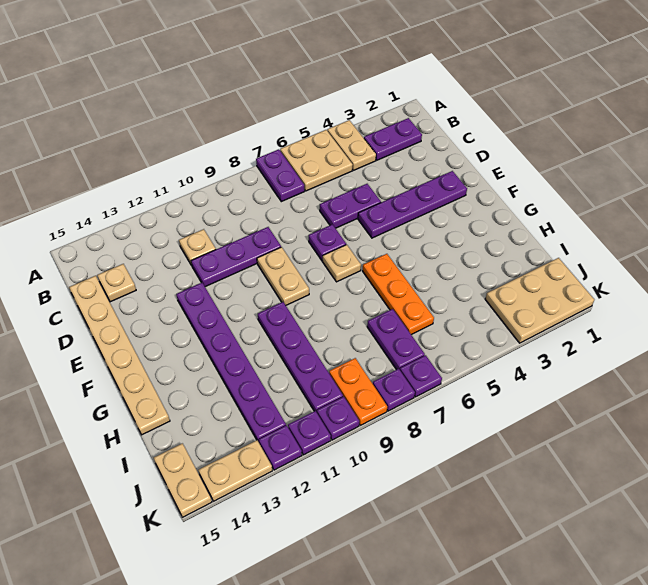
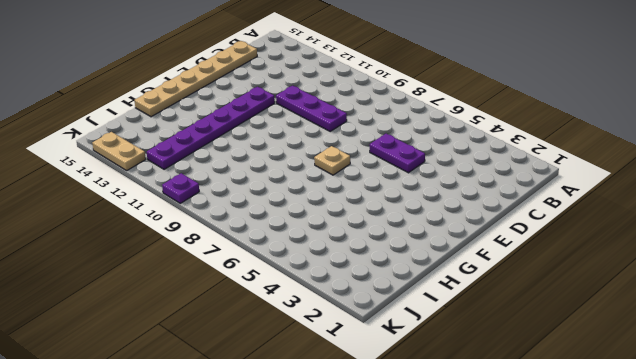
none -> tan plate A4:B4 level 1
none -> tan plate A5:B6 level 1
none -> purple plate A7:B7 level 1

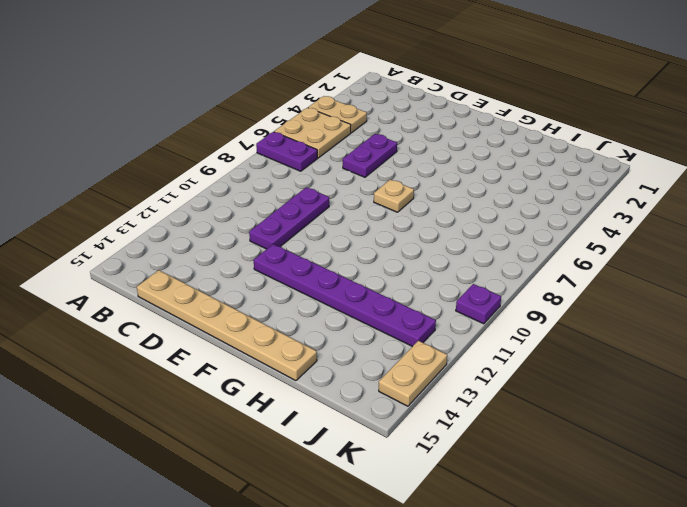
none -> purple plate B2:B3 level 1
none -> tan plate C11 level 1
none -> tan plate C14 level 1

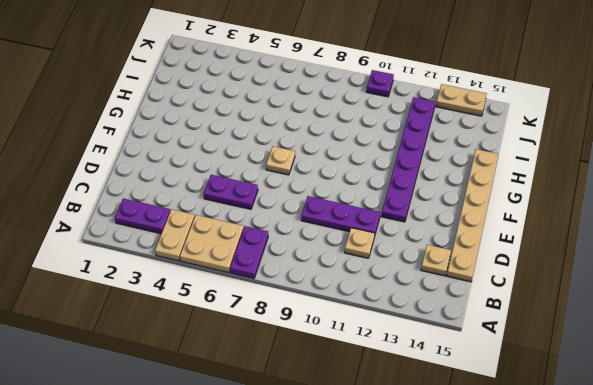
none -> purple plate E2:E5 level 1
none -> purple plate E7 level 1
none -> tan plate E9:F9 level 1

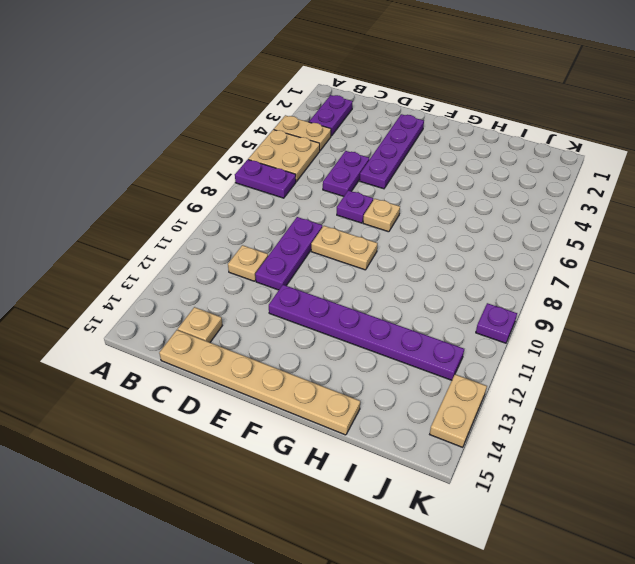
none -> orange plate G6:I6 level 1
none -> purple plate G10:J10 level 1
none -> purple plate I7:J7 level 1

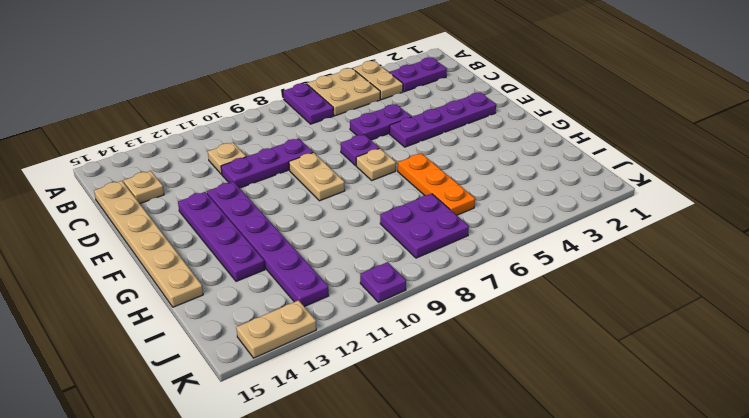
purple plate E13:H13 level 1 -> purple plate G10:J10 level 1
purple plate I7:J8 level 1 -> purple plate I7:J7 level 1
none -> tan plate J1:K3 level 1
none -> orange plate J9:K9 level 1
none -> tan plate J15:K15 level 1

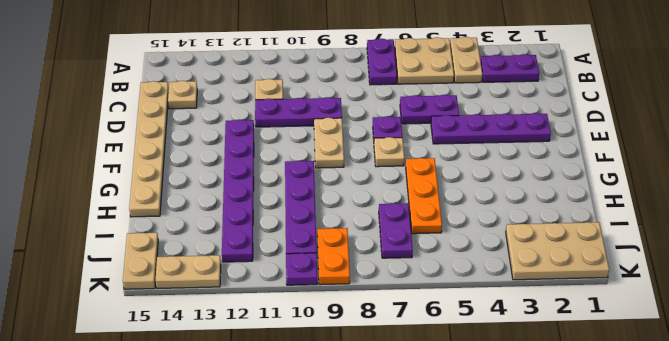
none -> purple plate K7 level 1
none -> purple plate K8 level 1
none -> purple plate K11 level 1

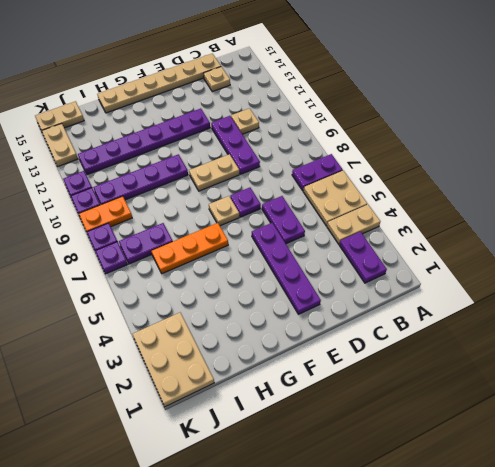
none -> purple plate K12 level 1

